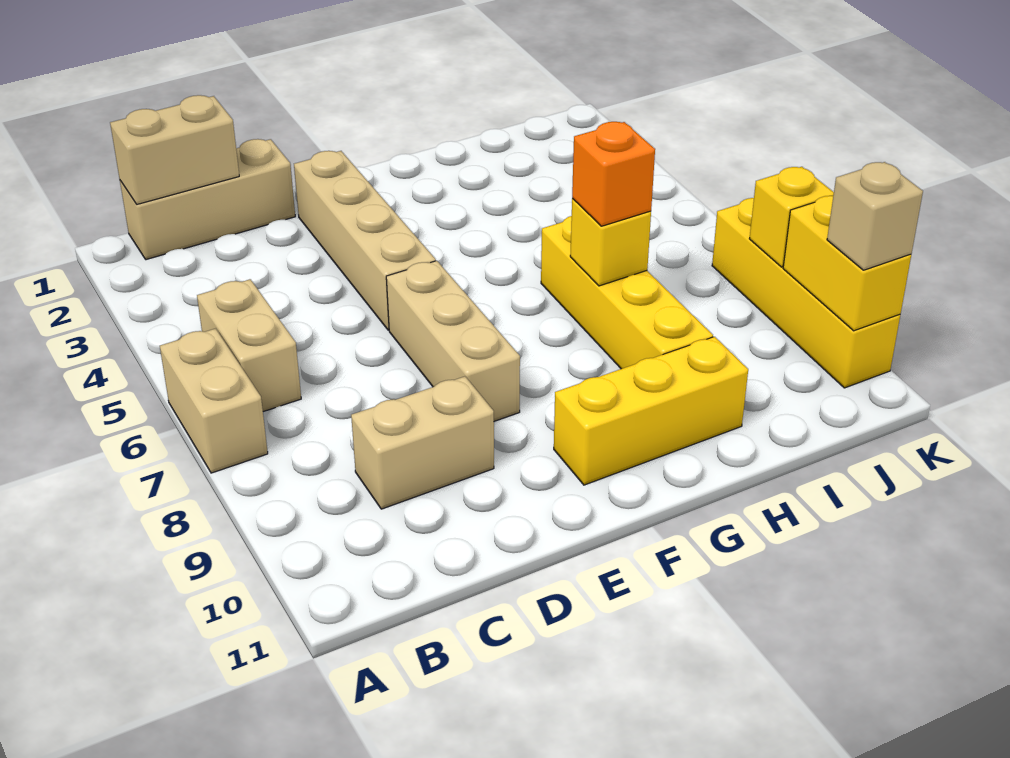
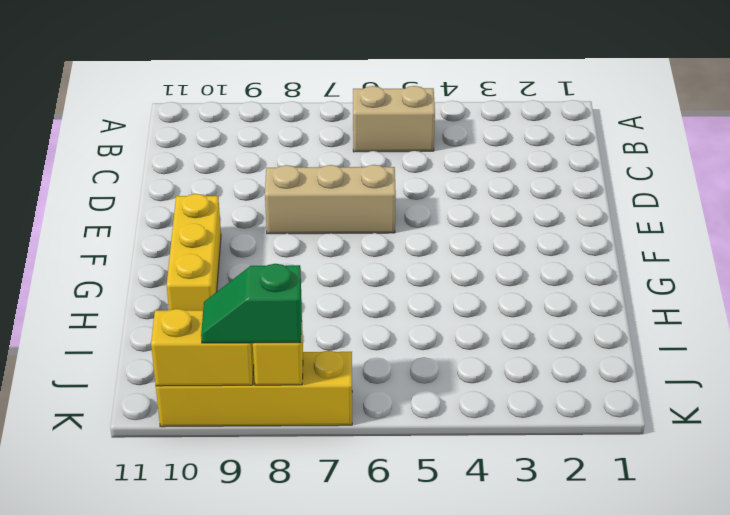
green slope K8:K9 level 3 top 8 -> none
none -> tan brick A6:A7 level 1
none -> tan brick B1:D1 level 1
none -> tan brick C9:D9 level 1

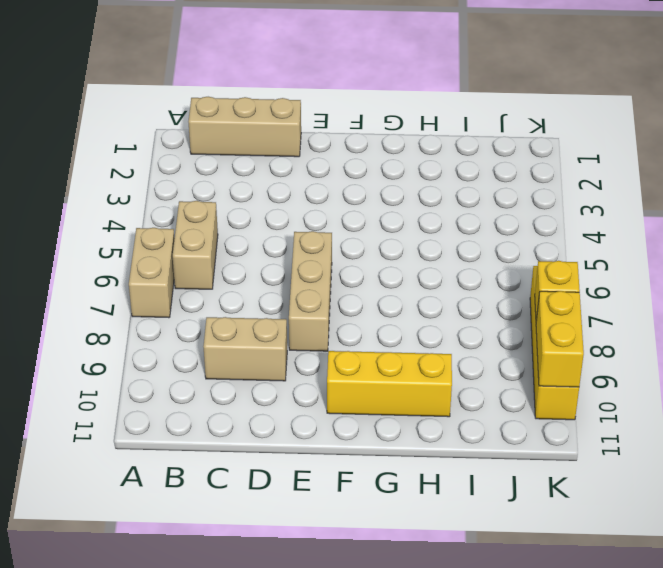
none -> tan brick E2:E5 level 1
none -> yellow brick H6:H9 level 1
none -> tan brick B1:C1 level 2

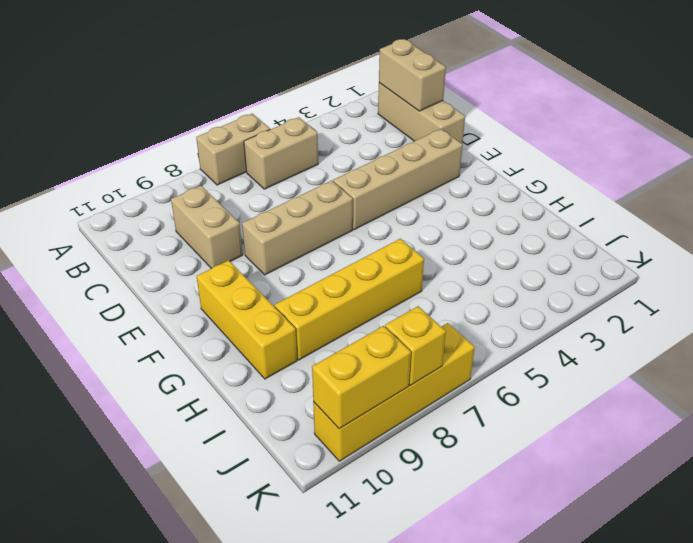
none -> yellow brick H7 level 2
none -> orange brick H7 level 3
none -> tan brick K10 level 3

